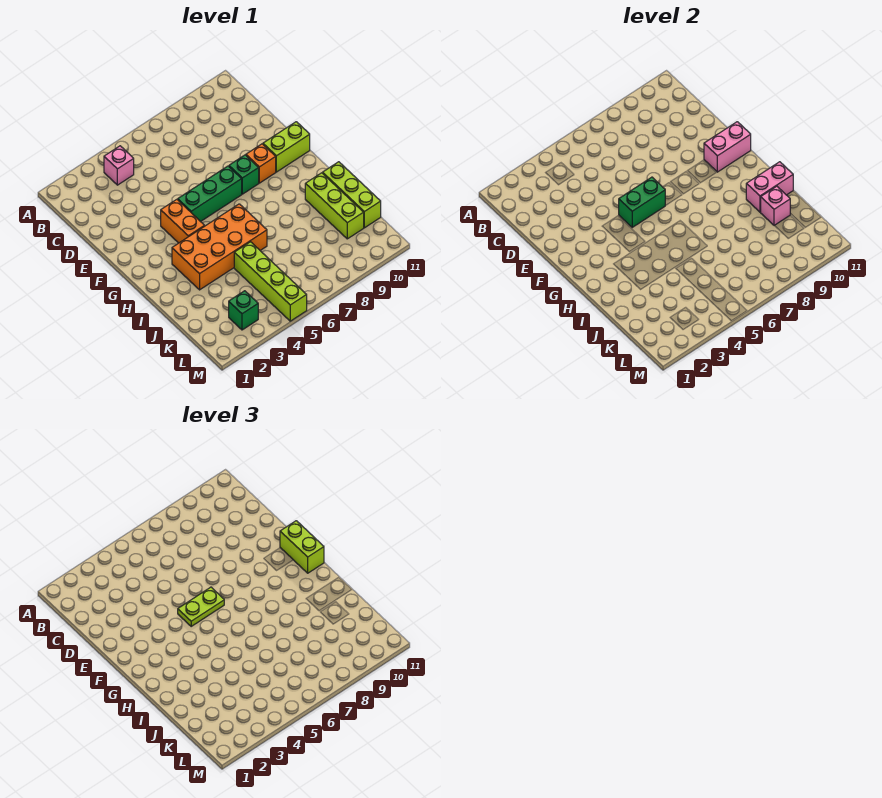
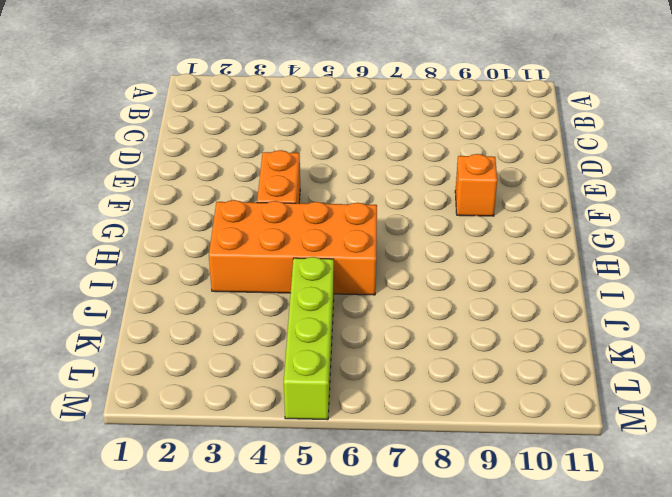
none -> pink brick B4 level 1
none -> green brick F5:F7 level 1
none -> green brick F8 level 1

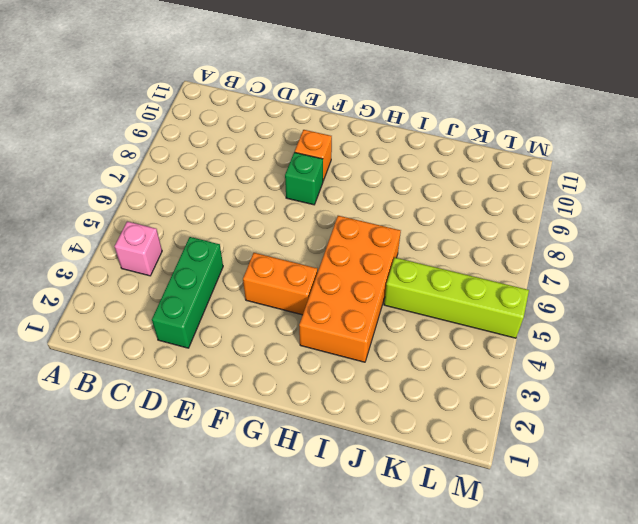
green brick D2:D4 level 1 -> green brick F5:F7 level 1
none -> lime brick F10:F11 level 1
none -> lime brick I10:K10 level 1
none -> lime brick I11:K11 level 1

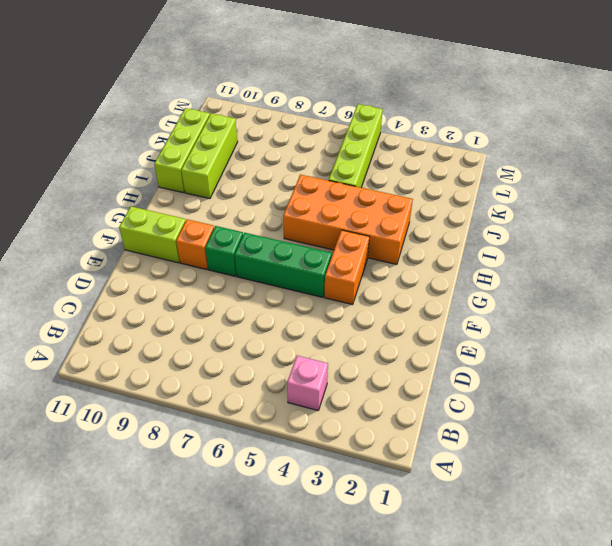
none -> green brick L3 level 1
none -> green brick F5:F6 level 2
none -> pink brick F10:F11 level 2

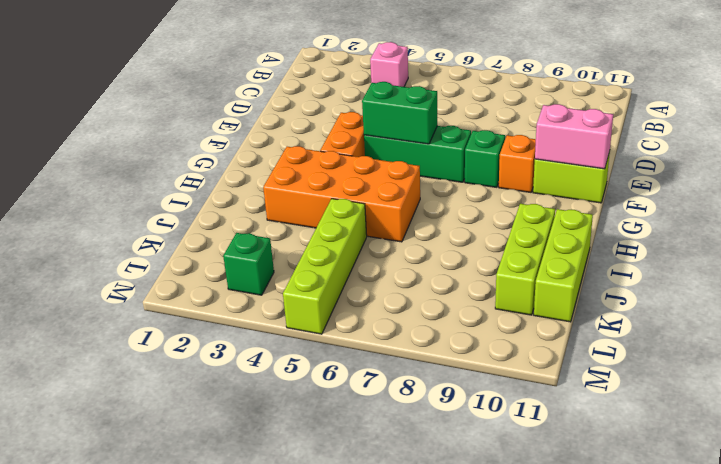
none -> pink brick I10:I11 level 2
none -> pink brick J10 level 2
none -> lime plate F5:F6 level 3

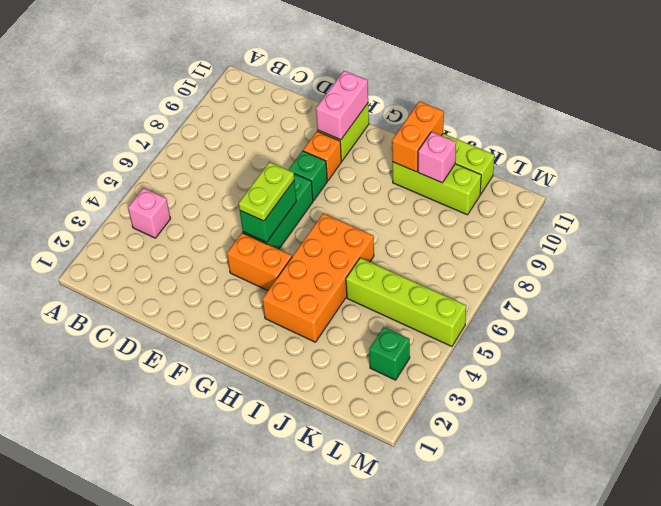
orange brick I10:I11 level 2 -> pink brick I10:I11 level 2
none -> lime brick F11:G11 level 3

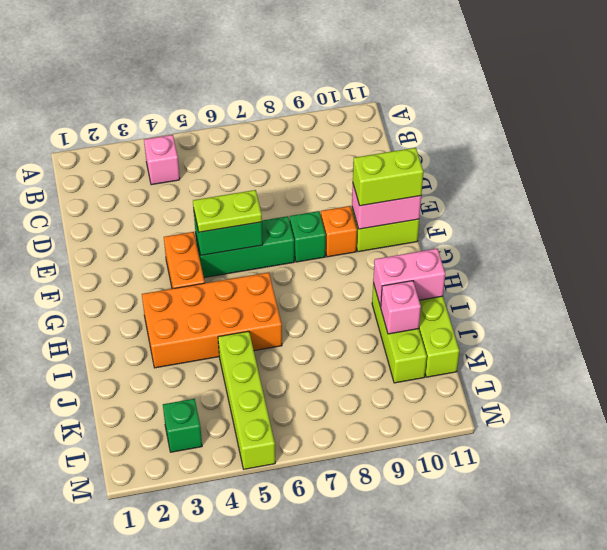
lime brick F10:F11 level 3 -> lime brick F11:G11 level 3

